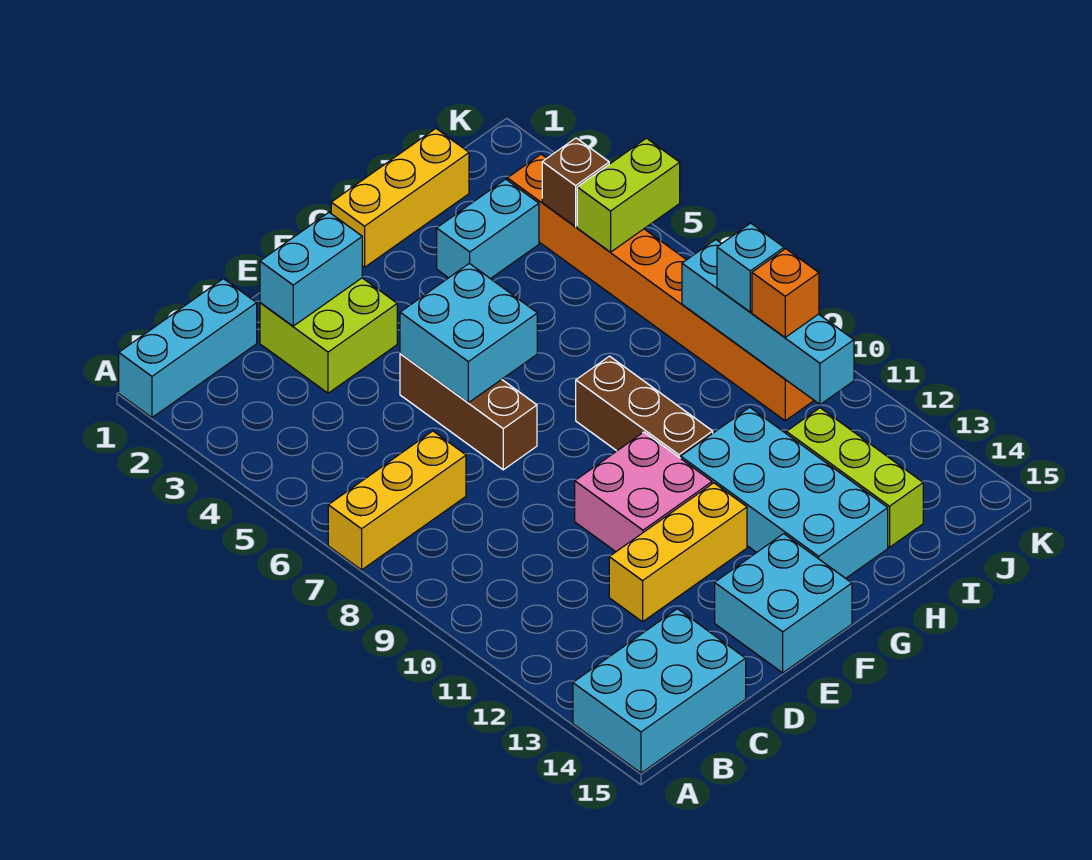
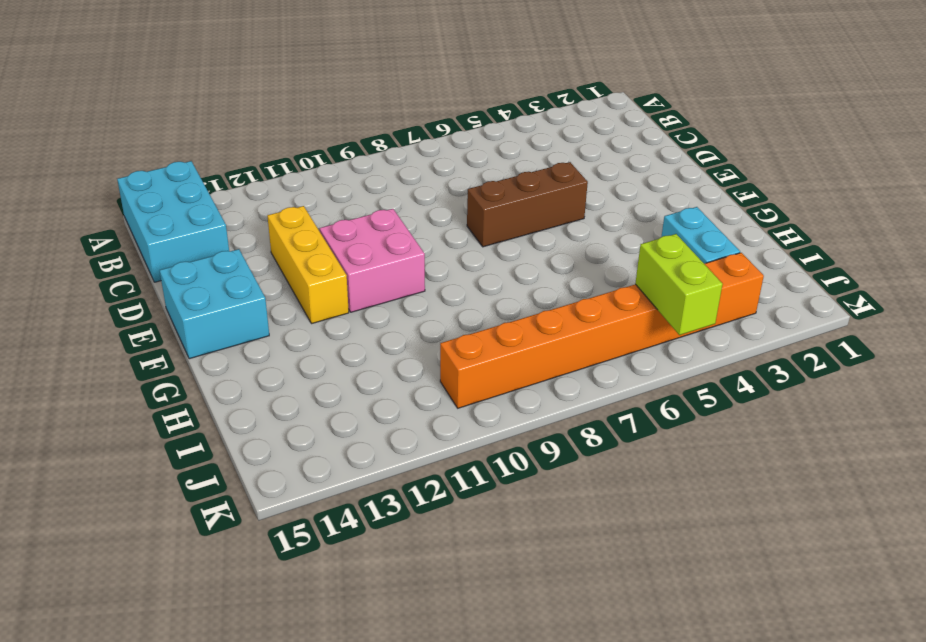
none -> cyan brick A1:C1 level 1
none -> yellow brick A7:C7 level 1
none -> lime brick D2:E3 level 1

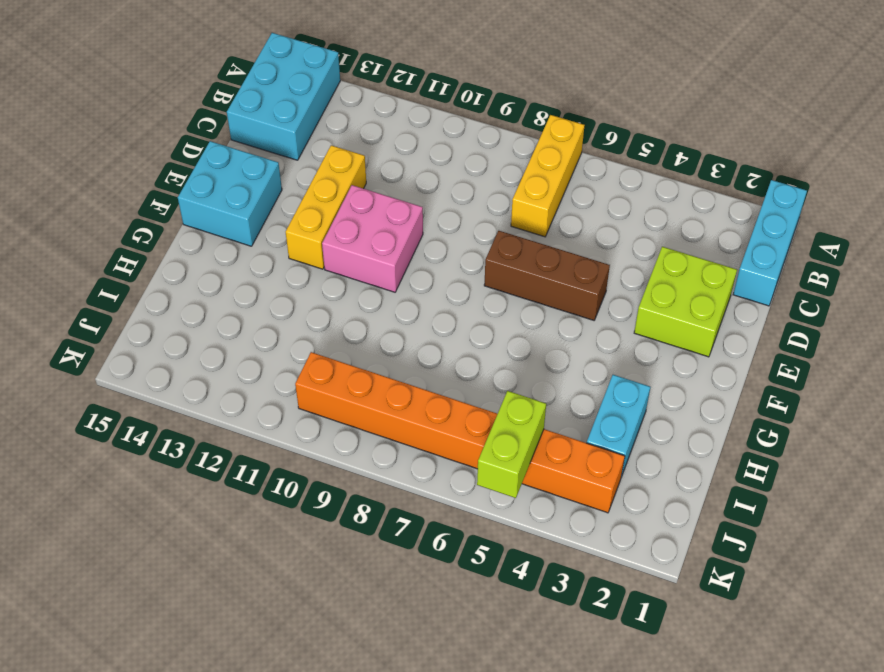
none -> yellow brick G1:I1 level 1
none -> brown brick G8:G10 level 1
none -> cyan brick G11:H14 level 1

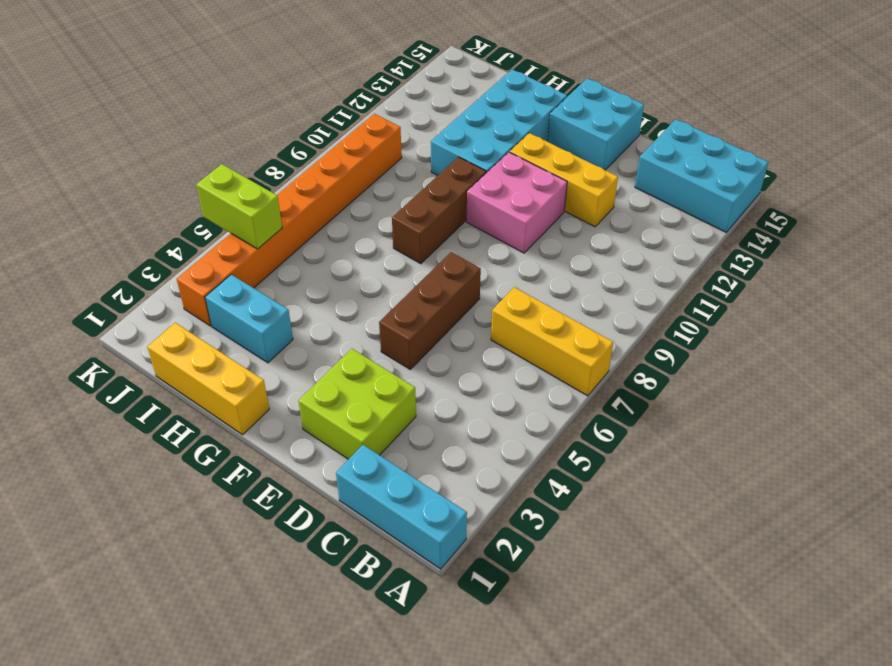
none -> lime brick I12:I14 level 1
none -> cyan brick D2:E2 level 2
none -> cyan brick E5:F6 level 2

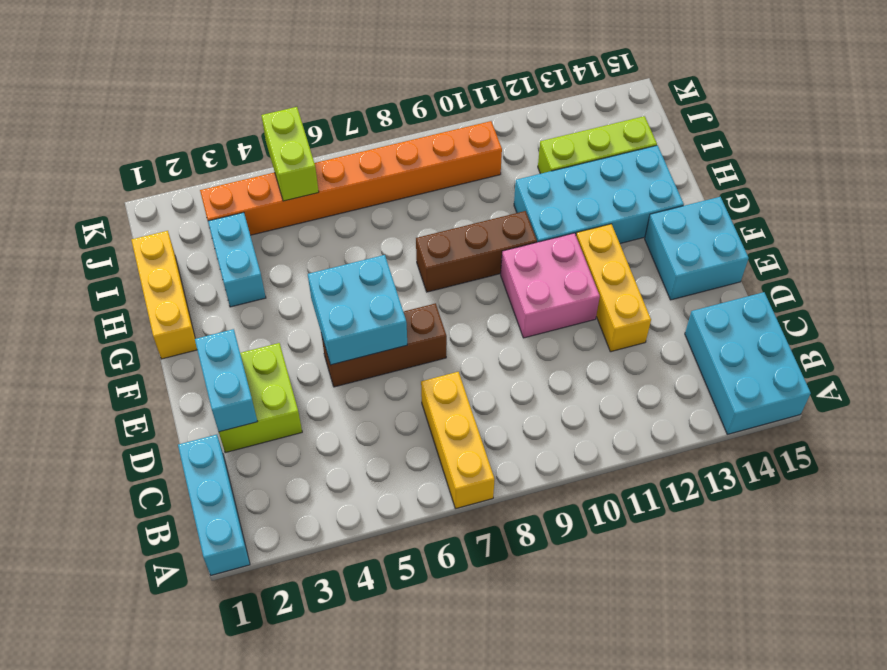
none -> brown brick J4 level 2
none -> cyan brick J8:J11 level 2
none -> cyan brick J9 level 3

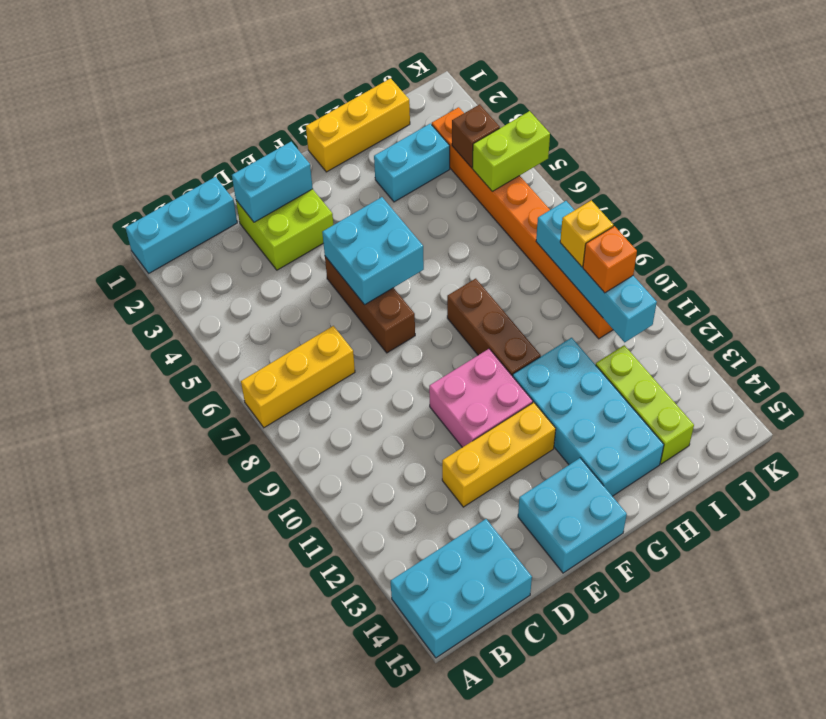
yellow brick J9 level 3 -> cyan brick J9 level 3

